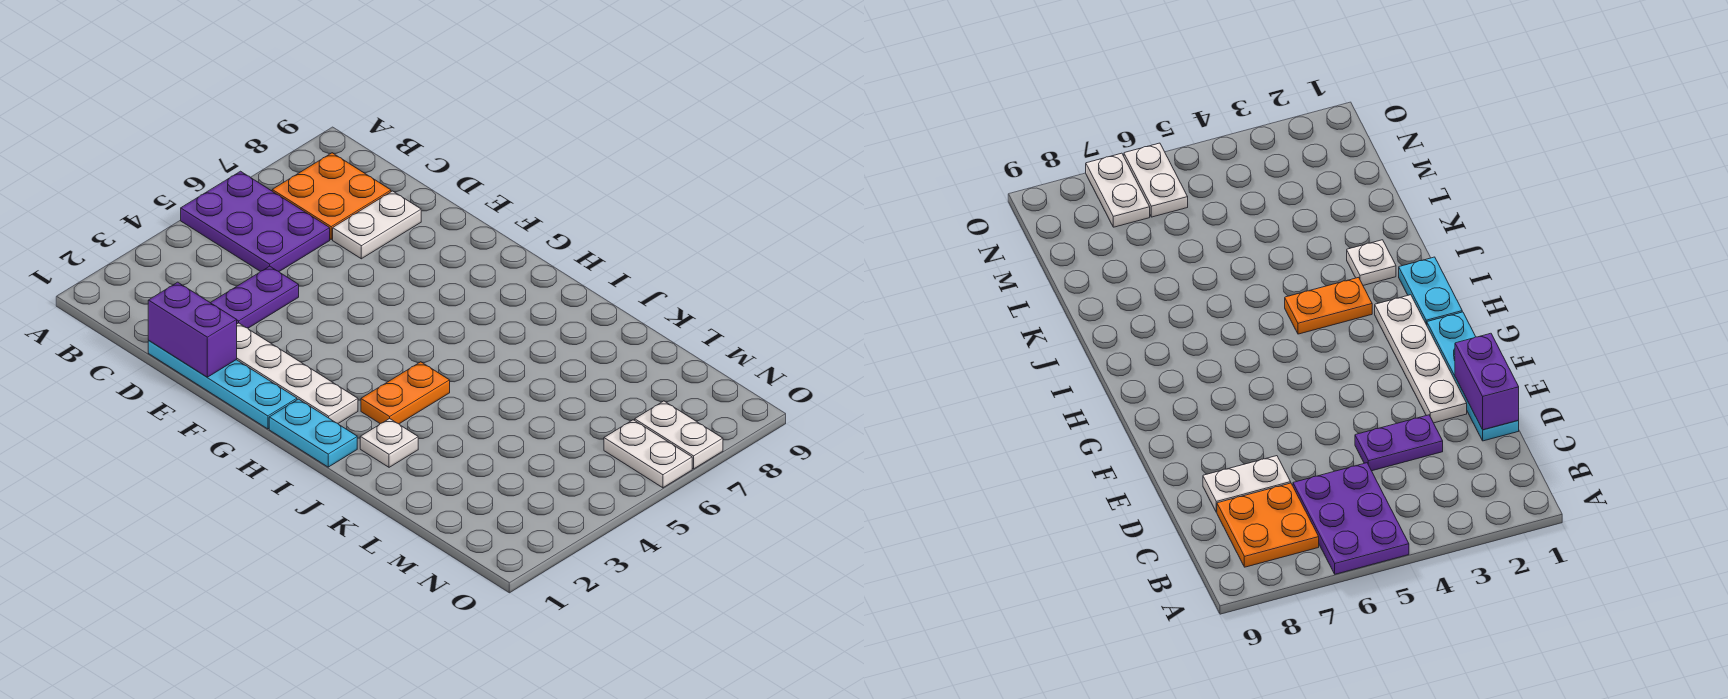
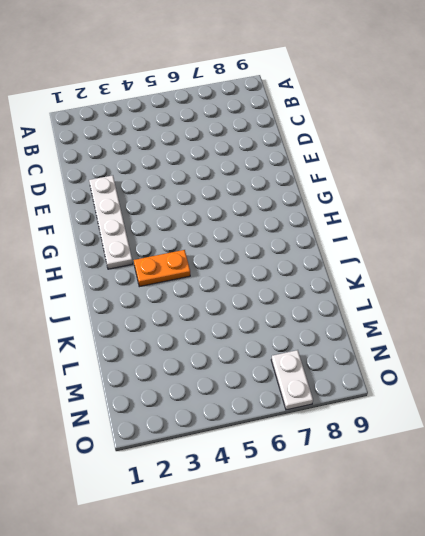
none -> purple plate A5:C6 level 1
none -> orange plate B7:C8 level 1
none -> cyan plate D1:G1 level 1

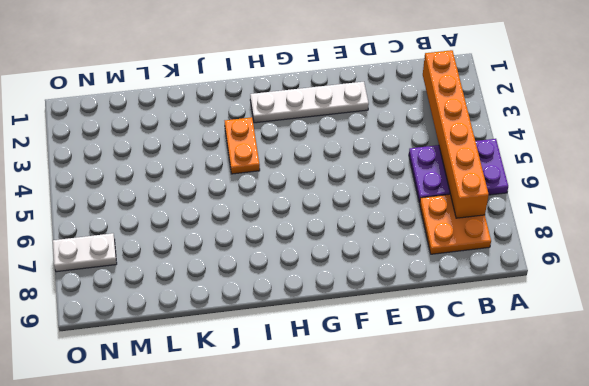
orange brick B2:B7 level 2 -> none
none -> cyan plate D1:G1 level 1
none -> purple plate D3:D4 level 1
none -> white plate D7:D8 level 1

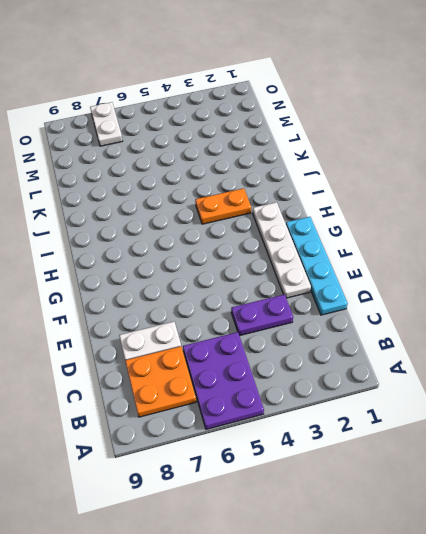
none -> cyan plate H1:I1 level 1
none -> white plate J2 level 1
none -> white plate N6:O6 level 1

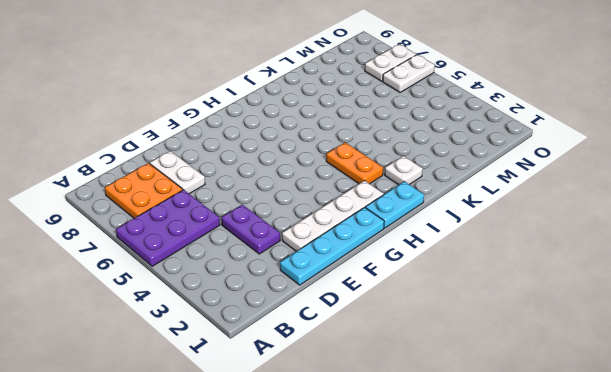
none -> purple brick D1:E1 level 2

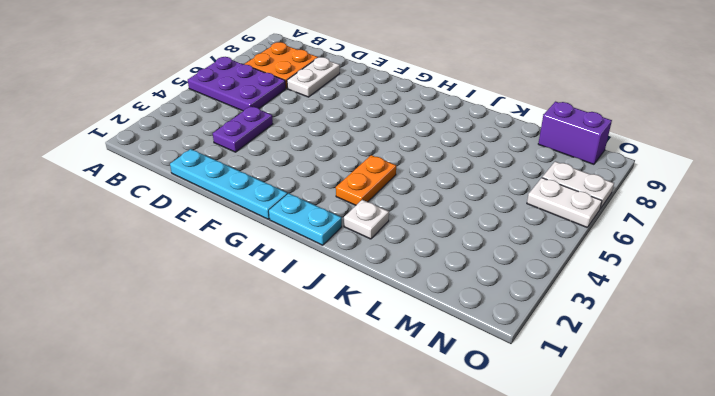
purple brick M9:N9 level 1 -> purple brick D1:E1 level 2
none -> white plate E2:H2 level 1

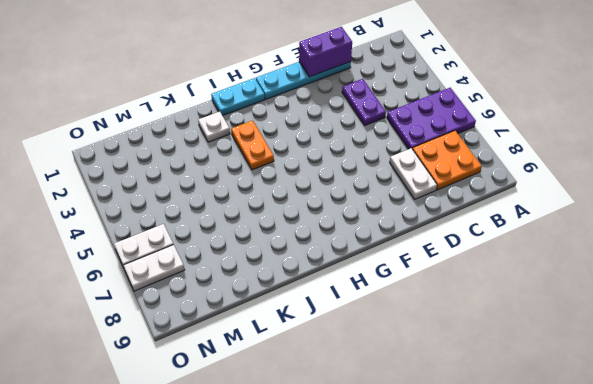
none -> white plate E2:H2 level 1

